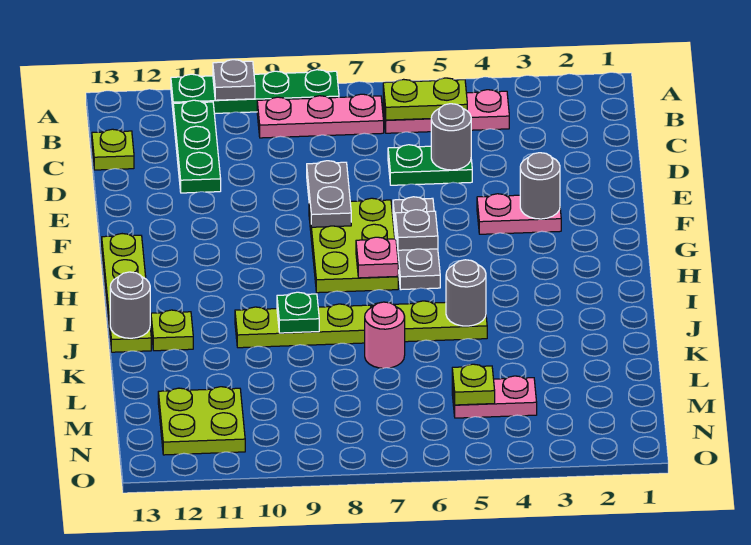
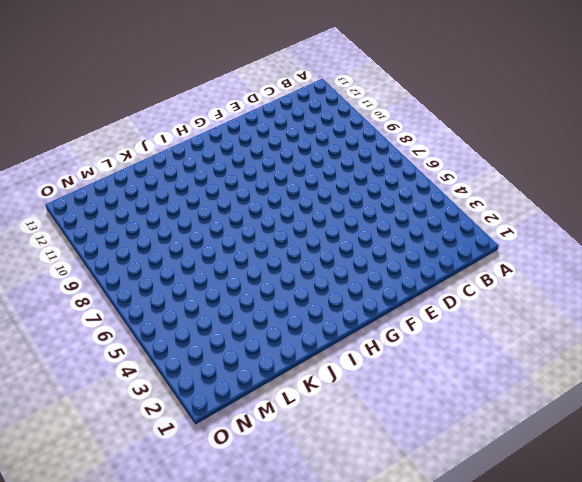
none -> green plate A8:A11 level 1
none -> pink plate B4:B6 level 1
none -> pink plate B7:B9 level 1

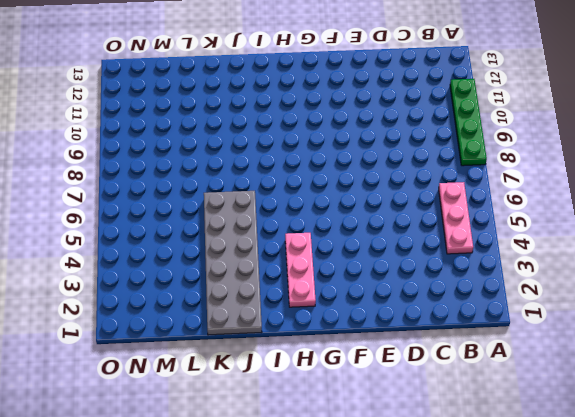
pink plate H2:H4 level 1 -> pink plate B7:B9 level 1
grey plate J1:K6 level 1 -> lime plate J5:J10 level 1
none -> green plate B11:D11 level 1
none -> lime plate C13 level 1
none -> green plate D5:D6 level 1

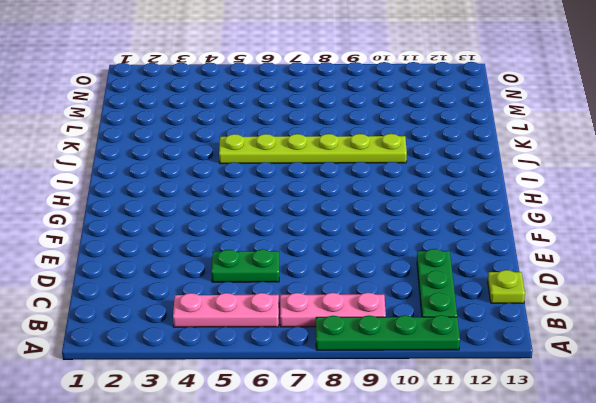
none -> pink plate F3:F4 level 1
none -> grey plate F6:H6 level 1
none -> lime plate F7:H8 level 1

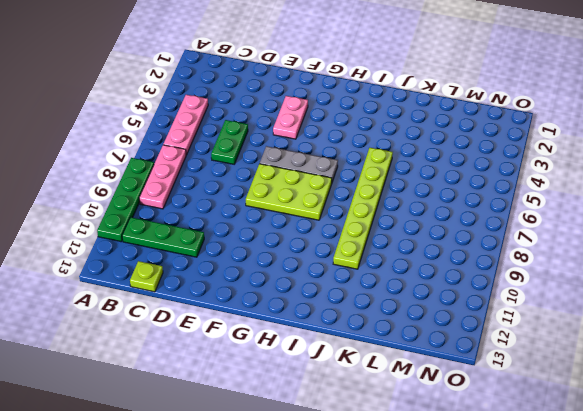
none -> lime plate G13:J13 level 1
none -> lime plate J12 level 1
none -> pink round brick K7 level 1

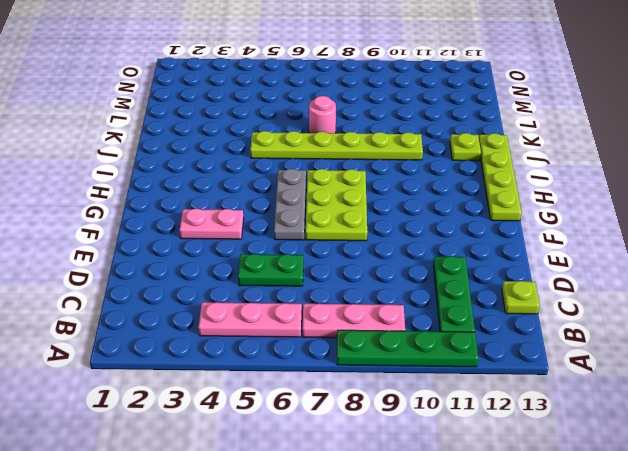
none -> pink plate M4:M5 level 1
none -> lime plate M11:N12 level 1
none -> grey plate A10 level 2

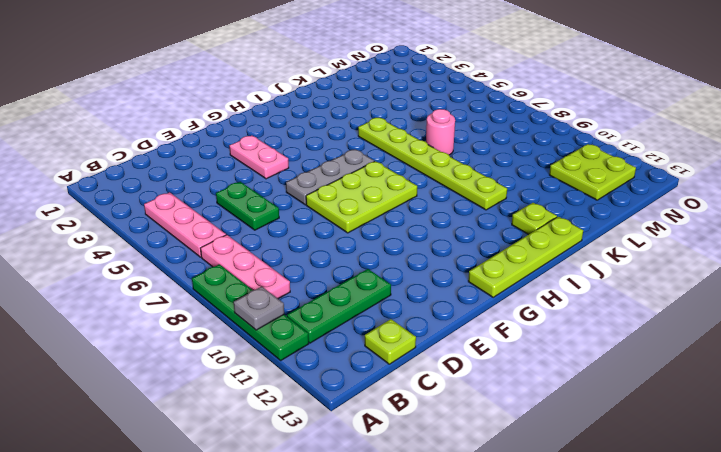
none -> pink plate M4:M5 level 1
none -> lime plate B5:B6 level 2
none -> grey round brick D5 level 2

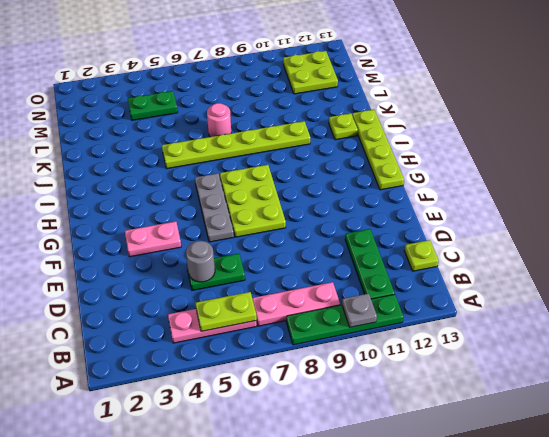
green plate M4:M5 level 1 -> pink plate M4:M5 level 1
none -> grey plate E8:F8 level 2
none -> grey round brick F3 level 2
none -> grey plate G6 level 2

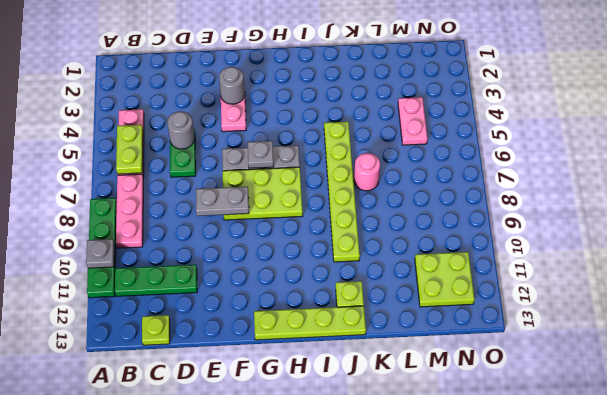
none -> pink plate H7 level 2
none -> grey round brick J5 level 2
none -> green plate J9 level 2

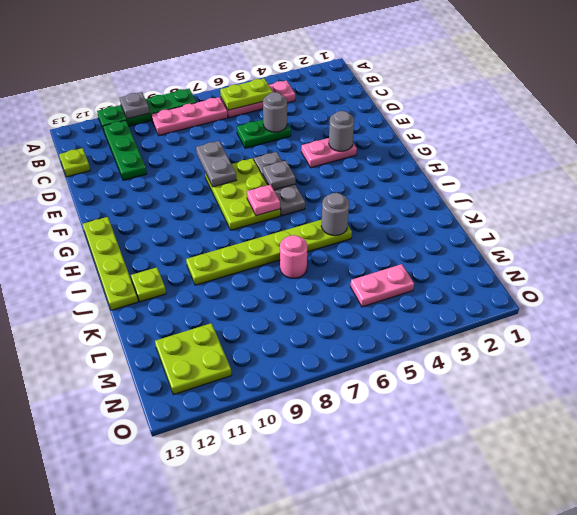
none -> green plate J9 level 2
none -> grey round brick J13 level 2
none -> lime plate M5 level 2

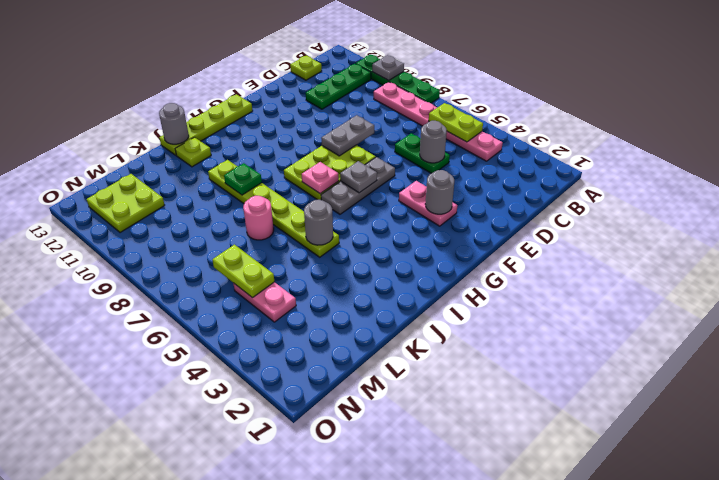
lime plate M5:M6 level 2 -> lime plate M5 level 2

